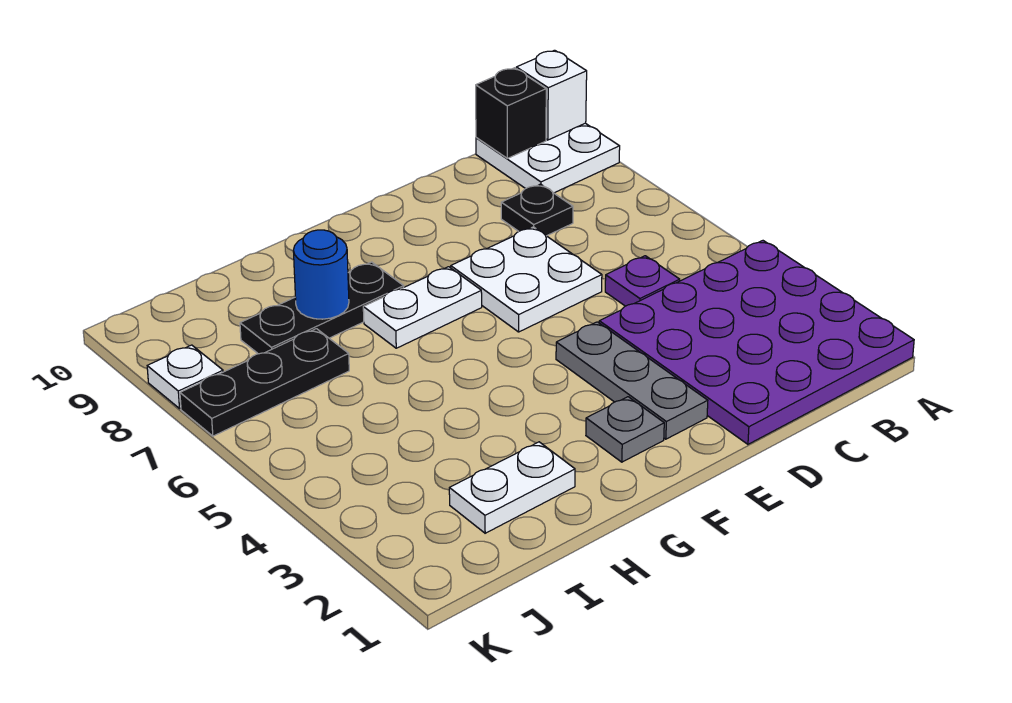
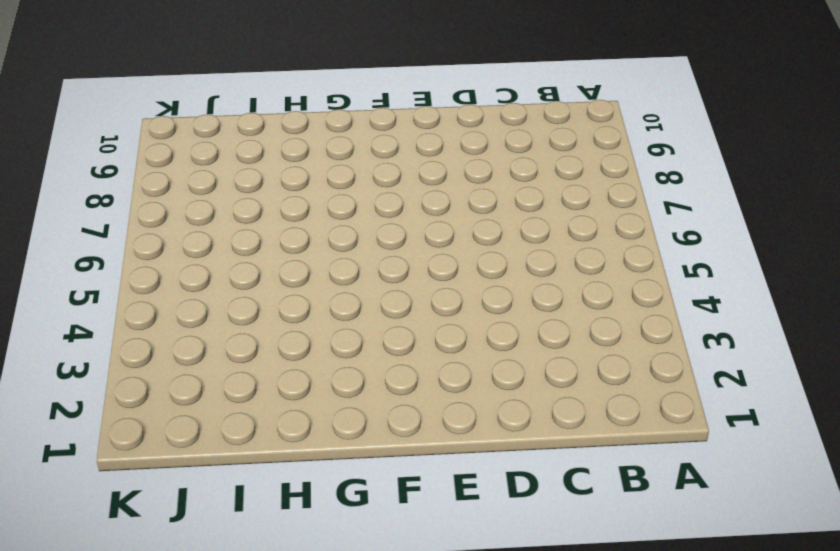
none -> purple plate A1:D4 level 1
none -> white plate A9:B10 level 1
none -> purple plate C5 level 1

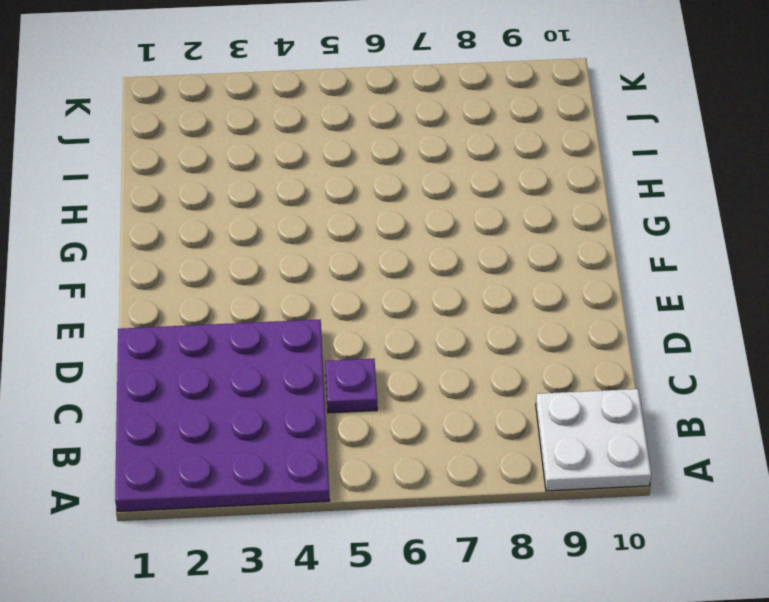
none -> black plate C8 level 1
none -> white plate D6:E7 level 1
none -> grey plate E2:E4 level 1

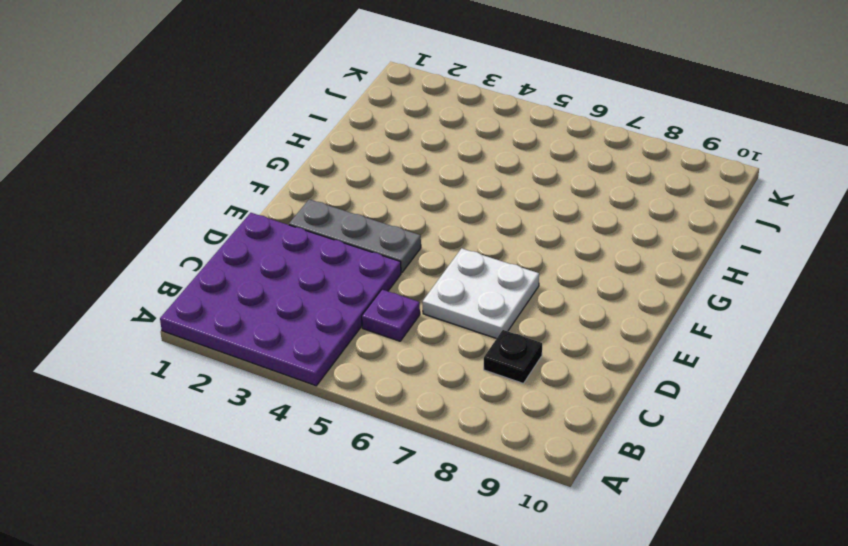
none -> white plate A9:B10 level 1
none -> grey plate F2 level 1
none -> white plate F7:G7 level 1

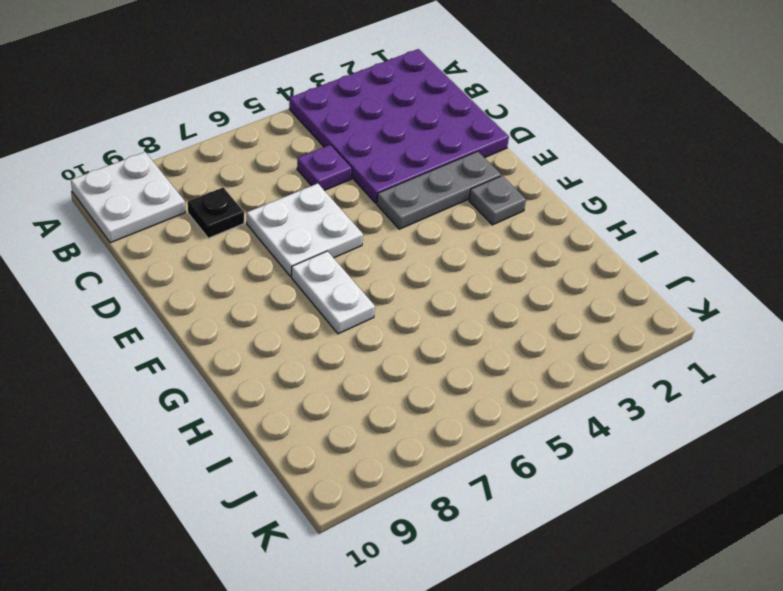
none -> black plate G8:I8 level 1
none -> white plate H2:I2 level 1
none -> black plate I7:K7 level 1

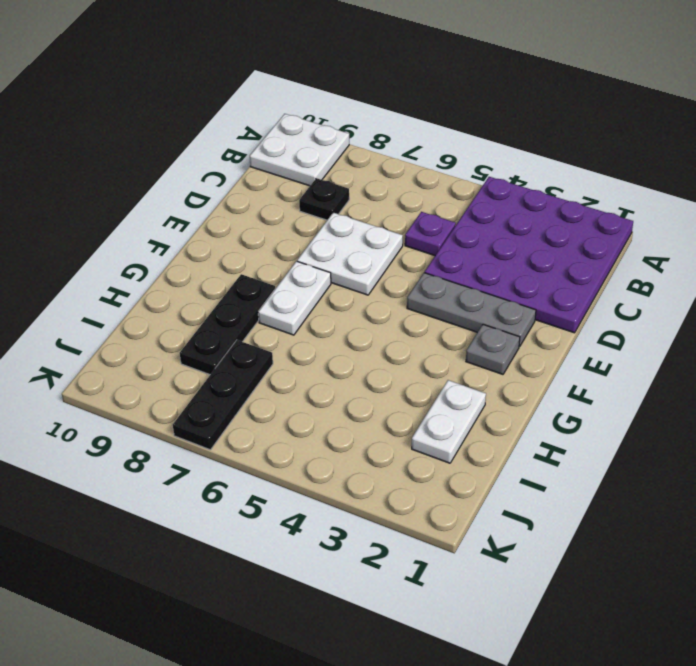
none -> white plate K8 level 1
none -> white brick A10 level 2
none -> black brick B10 level 2

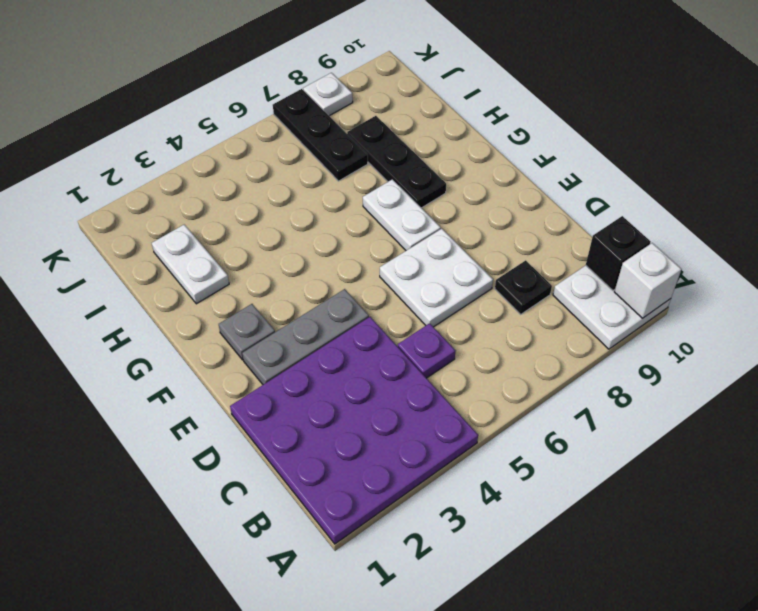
none -> blue round brick H8 level 2

